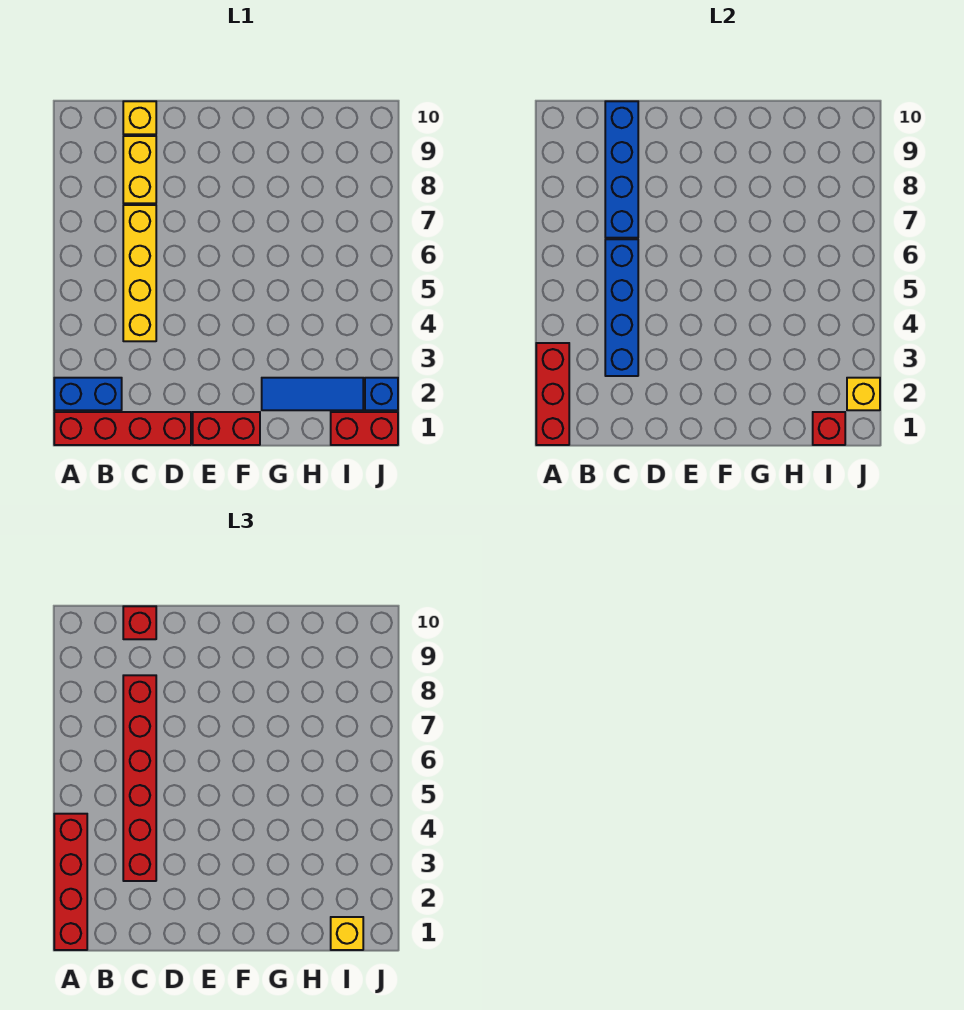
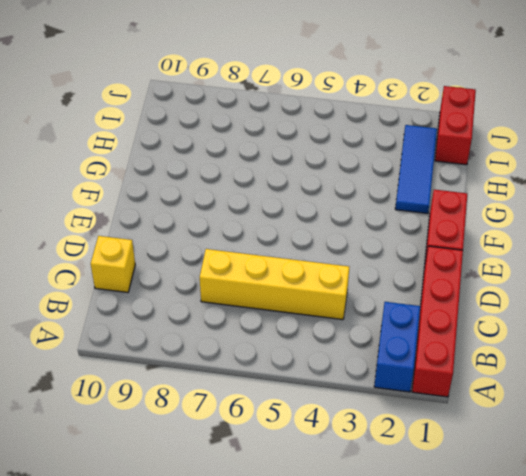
none -> yellow brick C8:C9 level 1
none -> blue brick J2 level 1
none -> red brick A1:A3 level 2

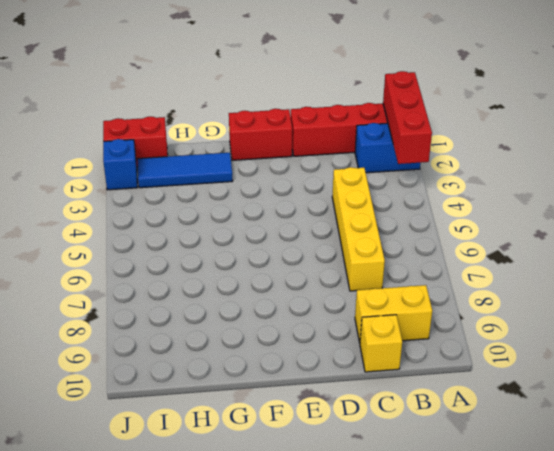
yellow brick B9:C9 level 1 -> yellow brick C8:C9 level 1
none -> blue brick C3:C6 level 2
none -> blue brick C7:C10 level 2
none -> red brick I1 level 2

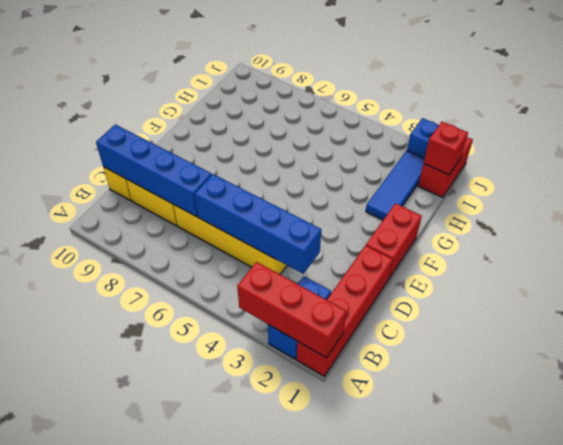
none -> yellow brick J2 level 2
none -> red brick A1:A4 level 3
none -> red brick C3:C8 level 3

